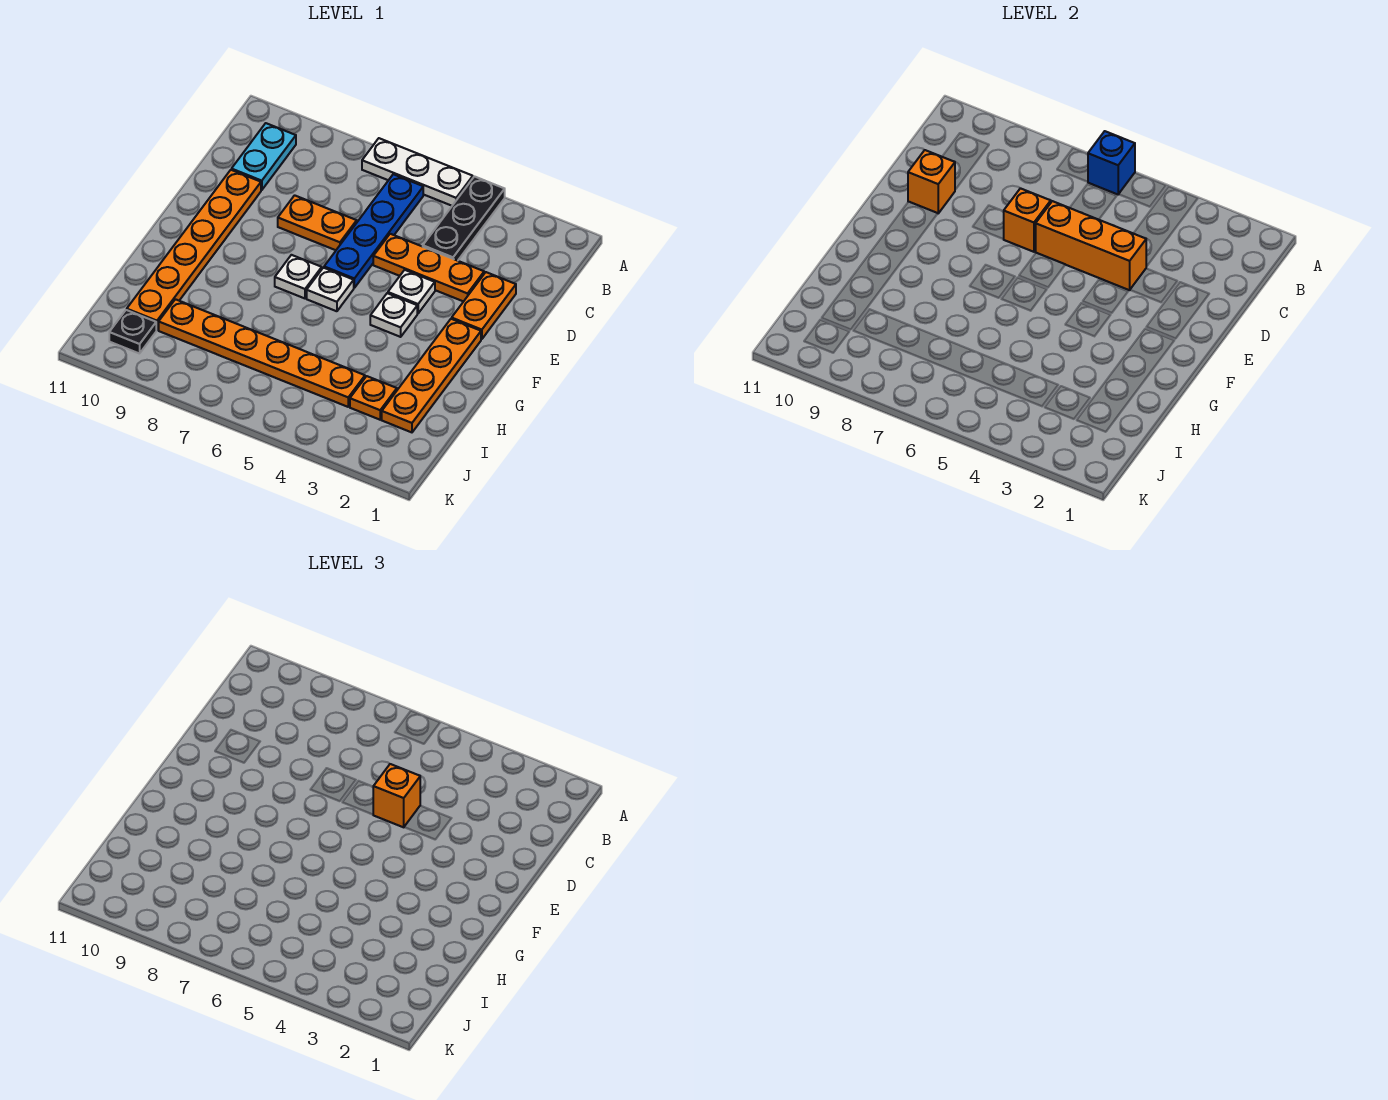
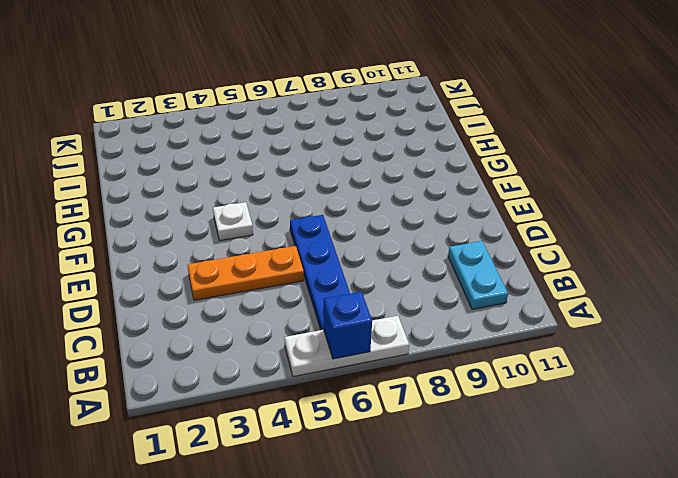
none -> black plate A4:C4 level 1
none -> orange plate D2:E2 level 1
none -> orange plate D7:D8 level 1

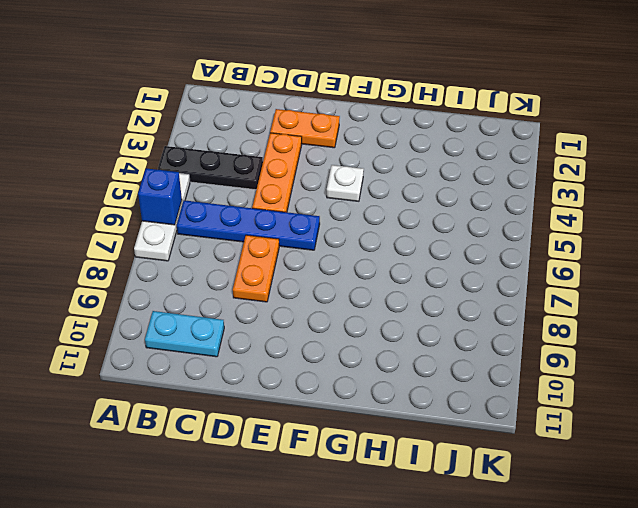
none -> orange plate D10:I10 level 1
none -> white plate E4 level 1
none -> orange plate F2:I2 level 1

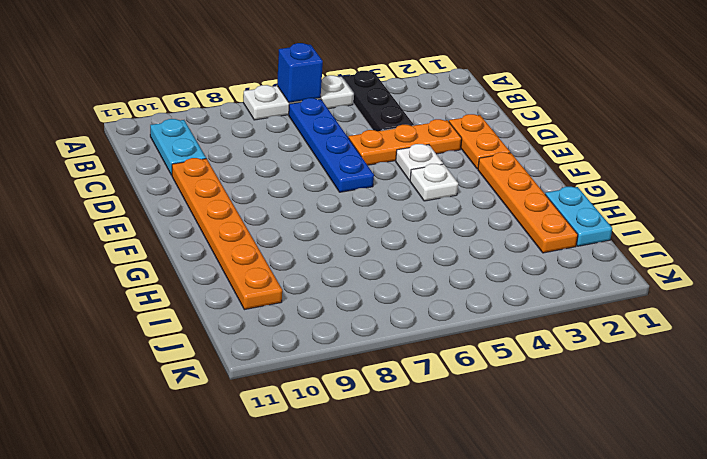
cyan plate H1:I1 level 1 -> none
none -> orange plate D7:D8 level 1
none -> white plate F6 level 1
none -> white plate F7 level 1

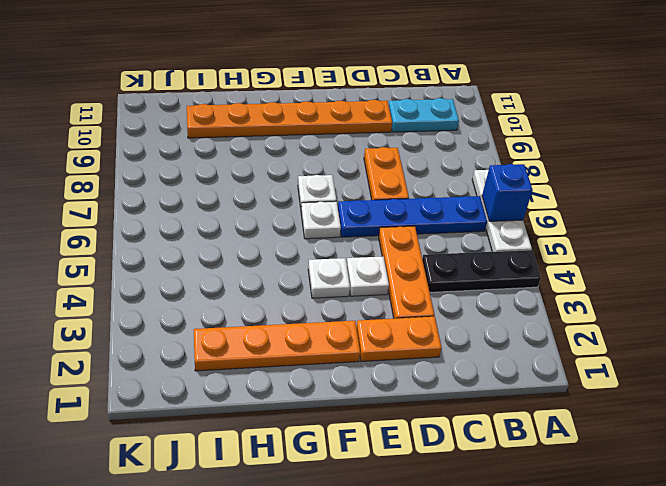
none -> orange plate I3 level 1
none -> orange plate I4:I9 level 1
none -> black plate J10 level 1

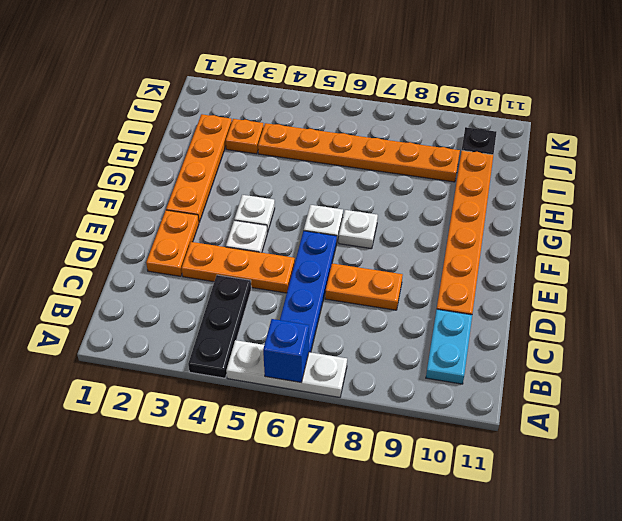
none -> orange brick D4:D6 level 2
none -> orange brick D7 level 2
none -> orange brick D10 level 2

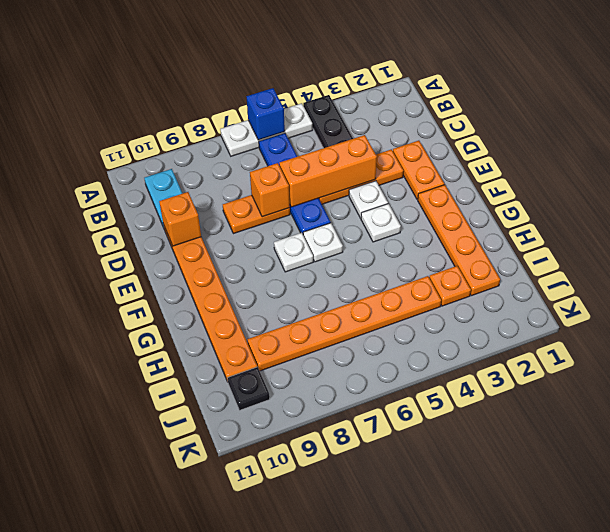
none -> orange brick D5 level 3

